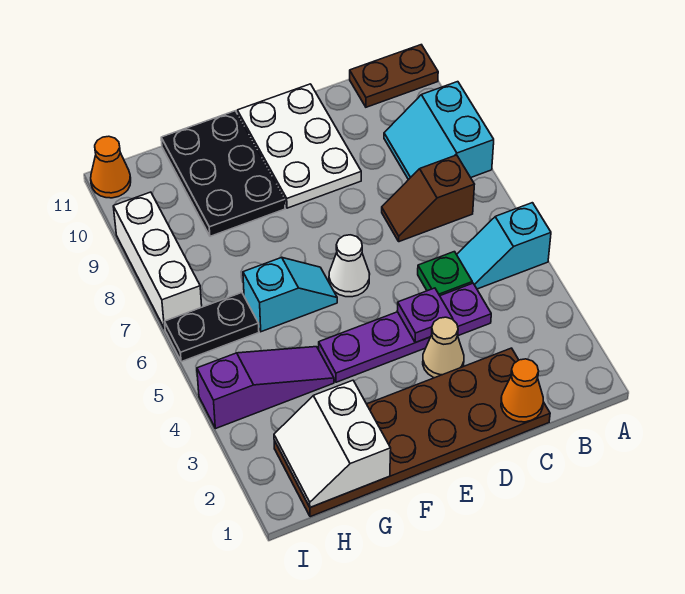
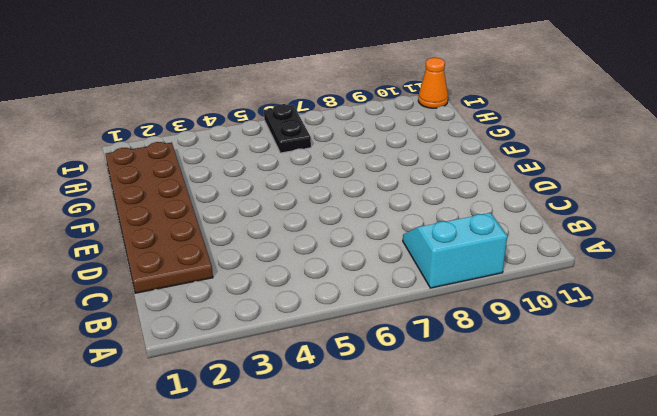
none -> cyan slope A5:B5 level 1 top A
none -> brown plate A11:B11 level 1
none -> brown slope B7:C7 level 1 top B

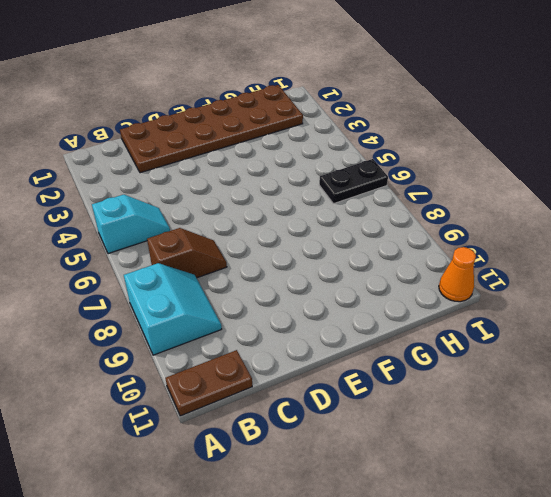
none -> purple plate C4:F4 level 1
none -> green plate C5 level 1
none -> tan cone D3 level 1

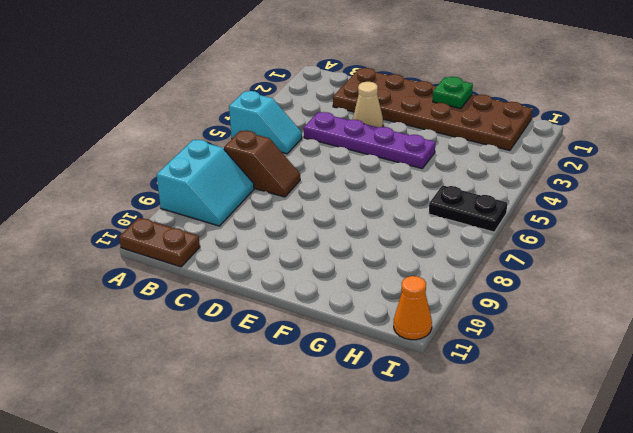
green plate F1 level 2 -> green plate C5 level 1
none -> white plate D9:E11 level 1
none -> white cone E6 level 1
none -> cyan slope F6:G6 level 1 top G

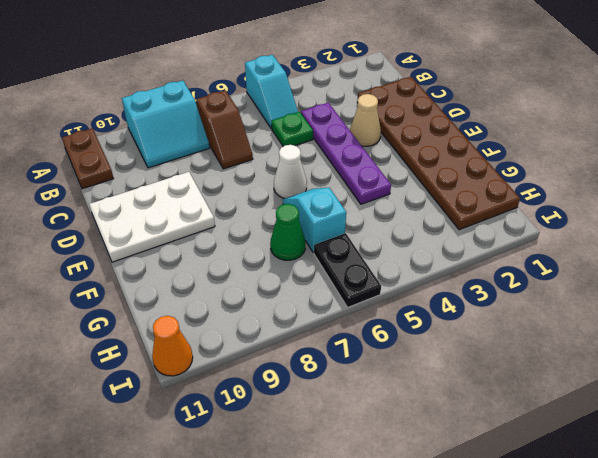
green cone G7 level 1 -> none
none -> black plate F9:G11 level 1
none -> purple slope G4:I4 level 1 top I
none -> white brick I7:I9 level 1

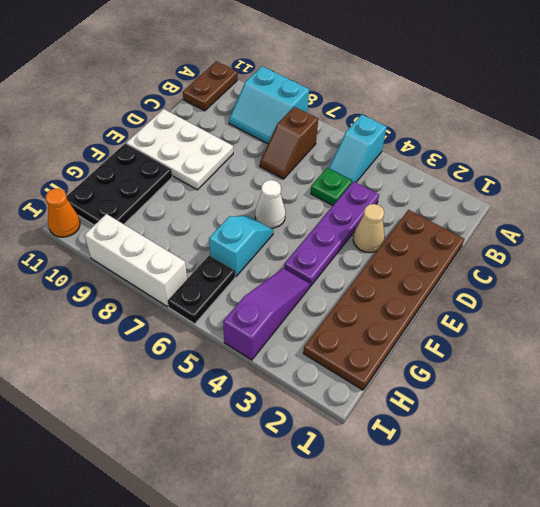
black plate F10:H11 level 1 -> black plate F9:G11 level 1
none -> orange cone C1 level 2
none -> purple plate D4 level 2
none -> white slope G1:H2 level 2 top G

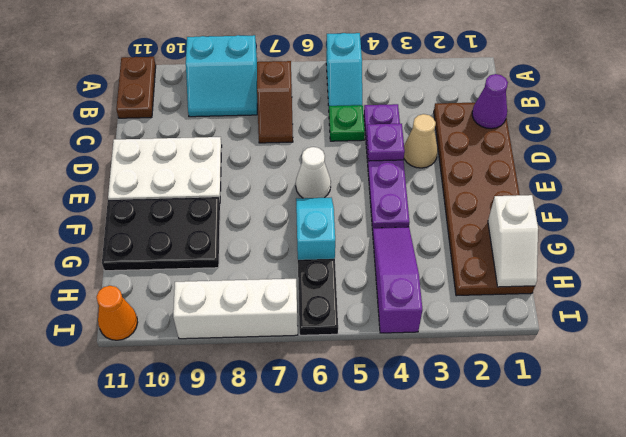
purple cone C1 level 2 -> orange cone C1 level 2
white slope G1:H1 level 2 top G -> white slope G1:H2 level 2 top G

